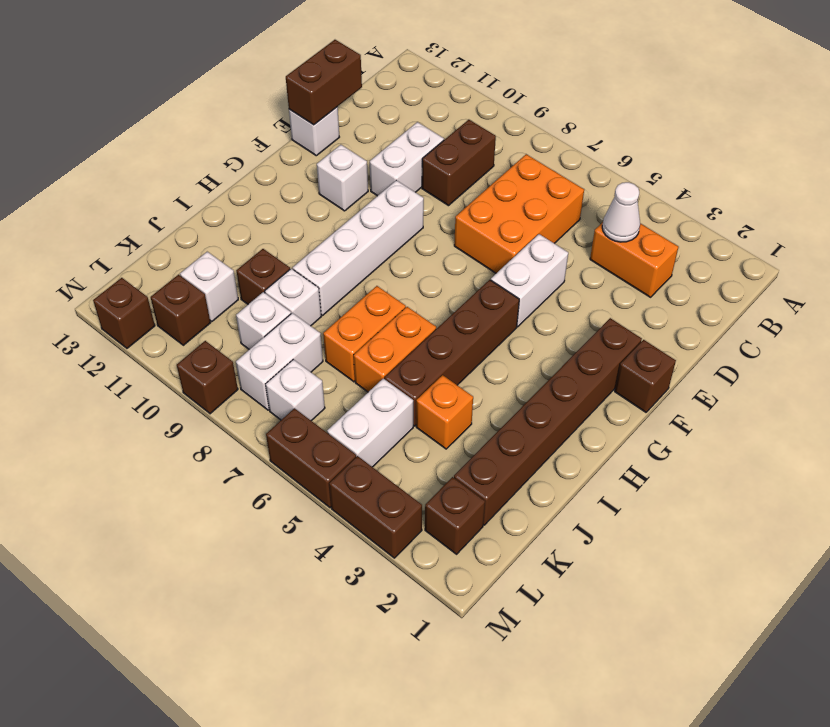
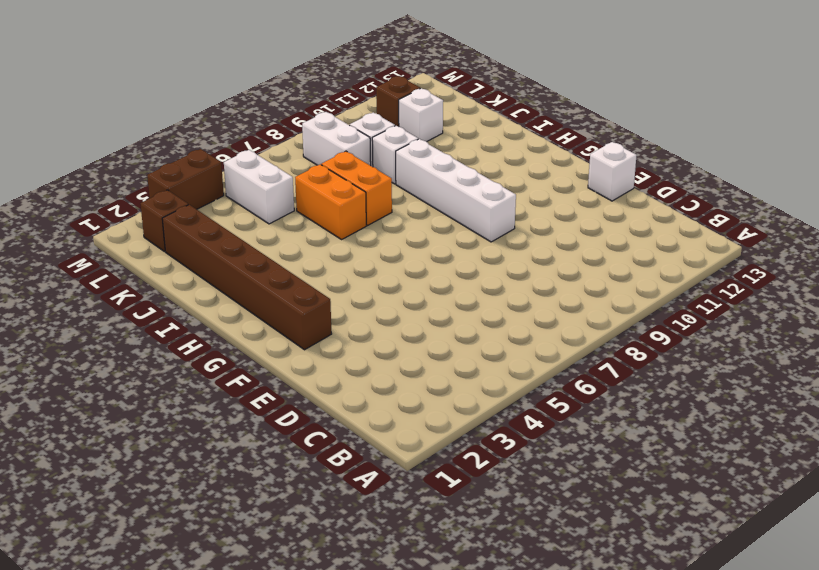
none -> orange brick C3:C4 level 1
none -> orange brick C6:E7 level 1
none -> brown brick C9:D9 level 1

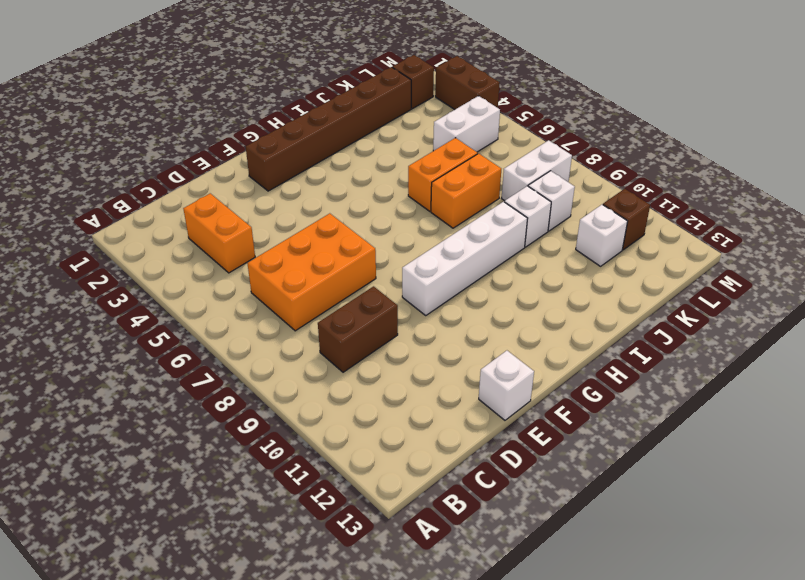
none -> white brick D10:E10 level 1
none -> white brick E5:F5 level 1
none -> brown brick F1 level 1

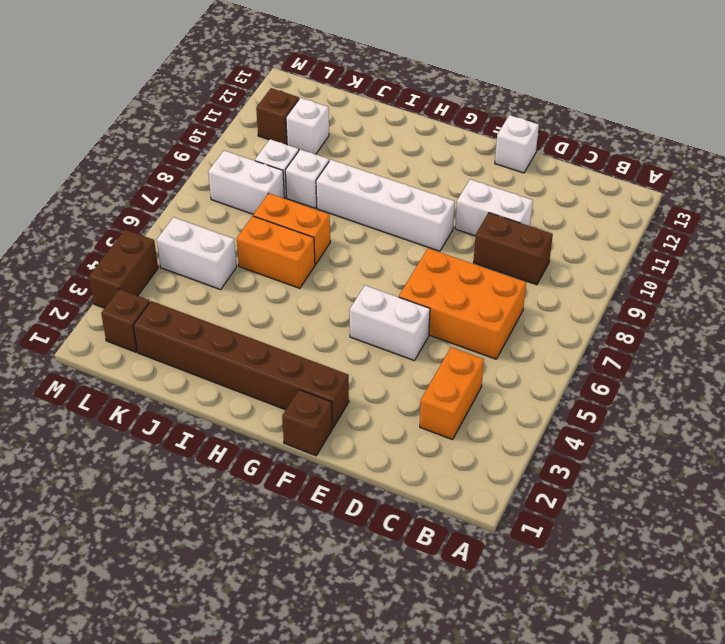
none -> white brick F11 level 1
none -> brown brick G5:J5 level 1
none -> orange brick J4 level 1

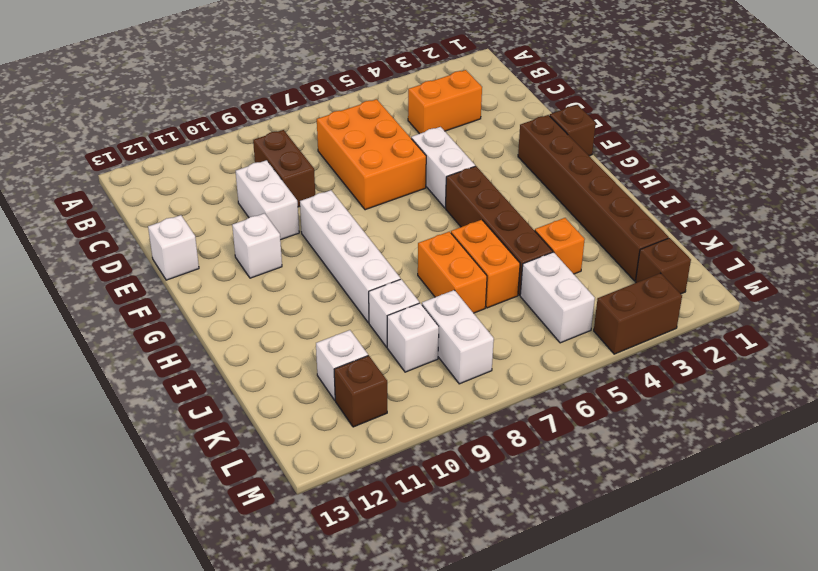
none -> brown brick J10 level 1
none -> white brick L7 level 1
none -> brown brick M5:M6 level 1

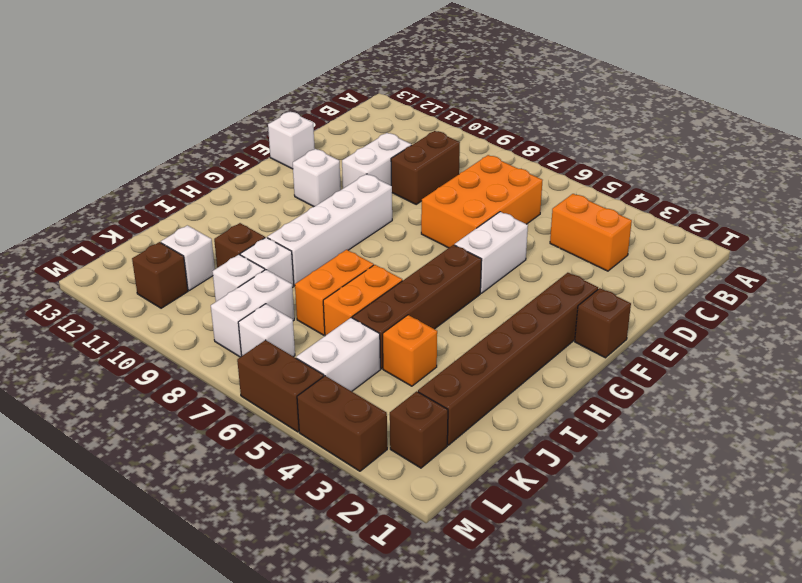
none -> brown brick M9 level 1
none -> brown brick M12 level 1
none -> white cone C4 level 2

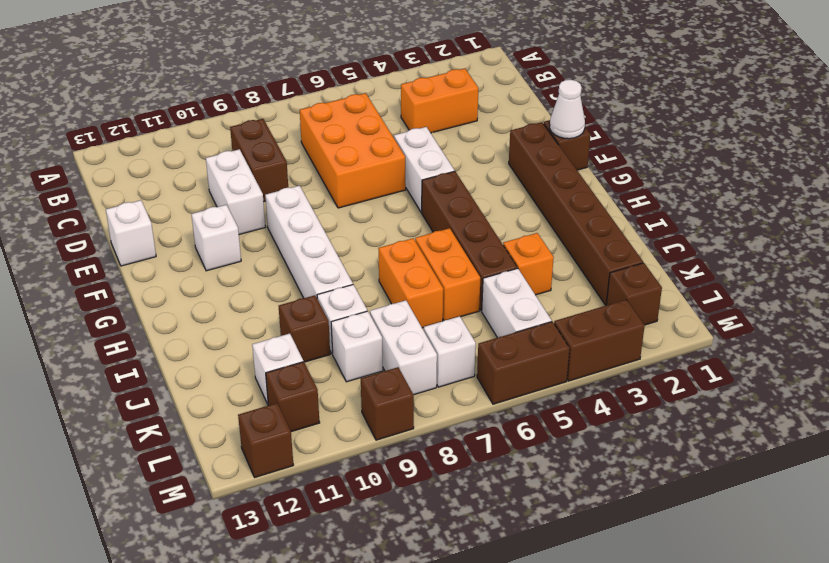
white cone F1 level 2 -> white cone C4 level 2
none -> brown brick D13:E13 level 2

